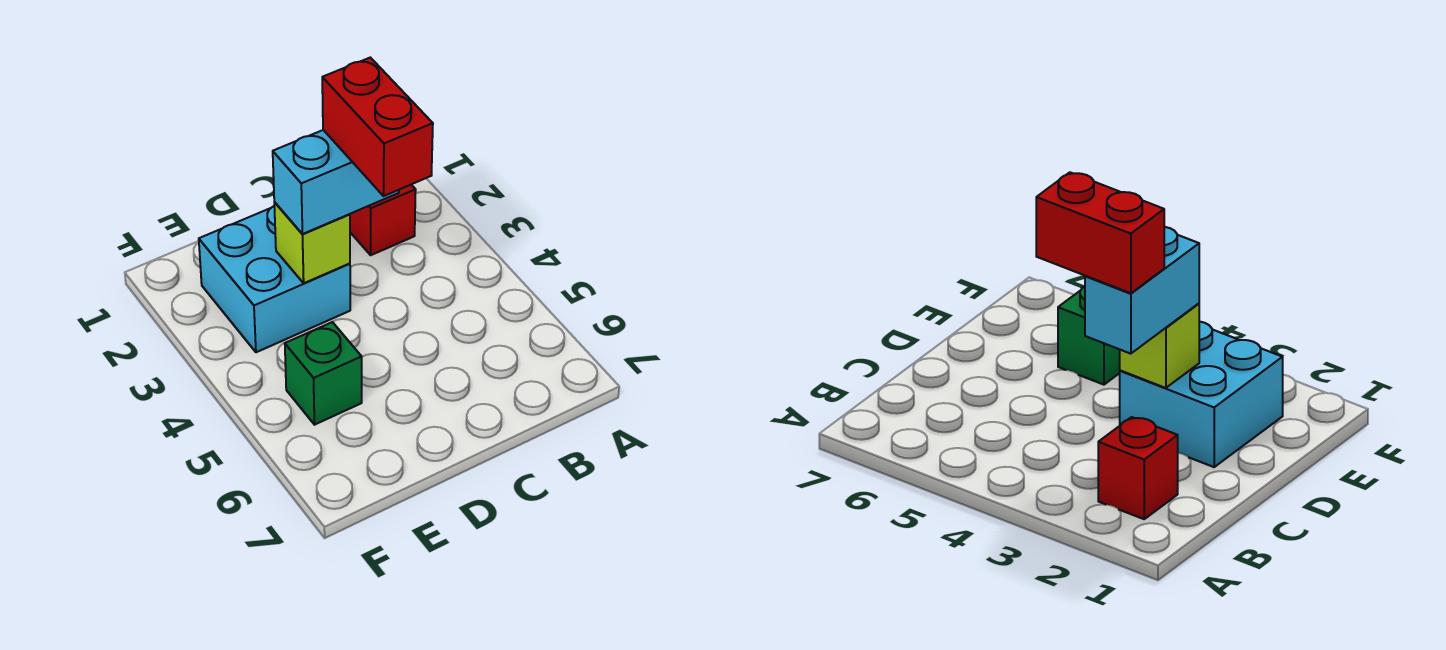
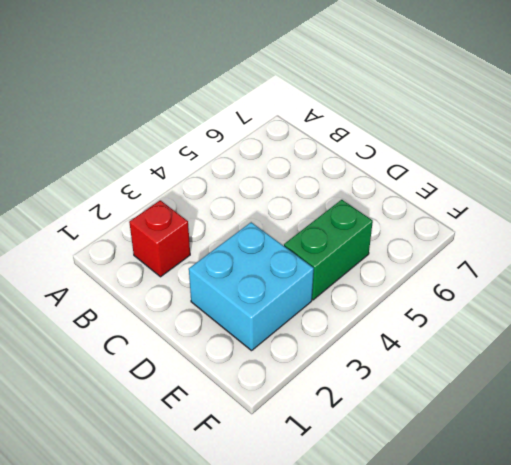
green brick E4:E5 level 1 -> green brick E5 level 1
none -> lime brick D3 level 2
none -> cyan brick C3:D3 level 3

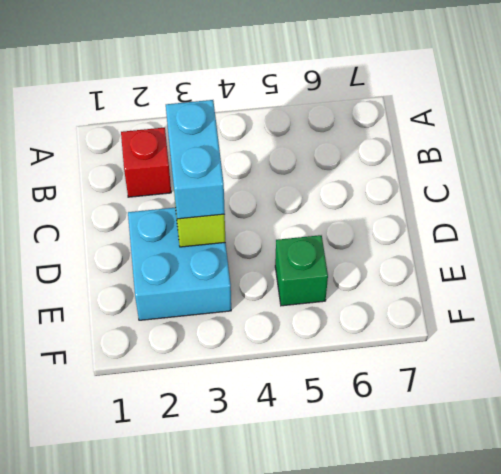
none -> red brick C3:C4 level 4

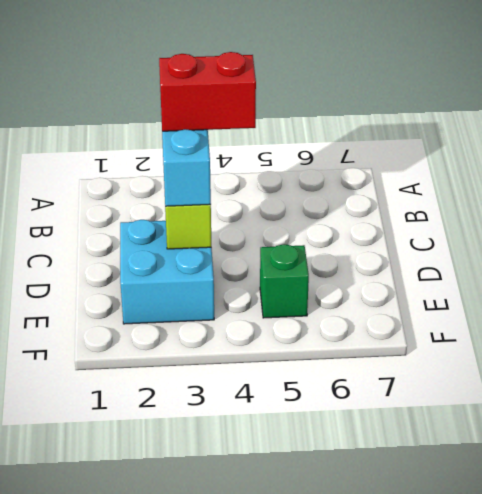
none -> red brick B2 level 1

